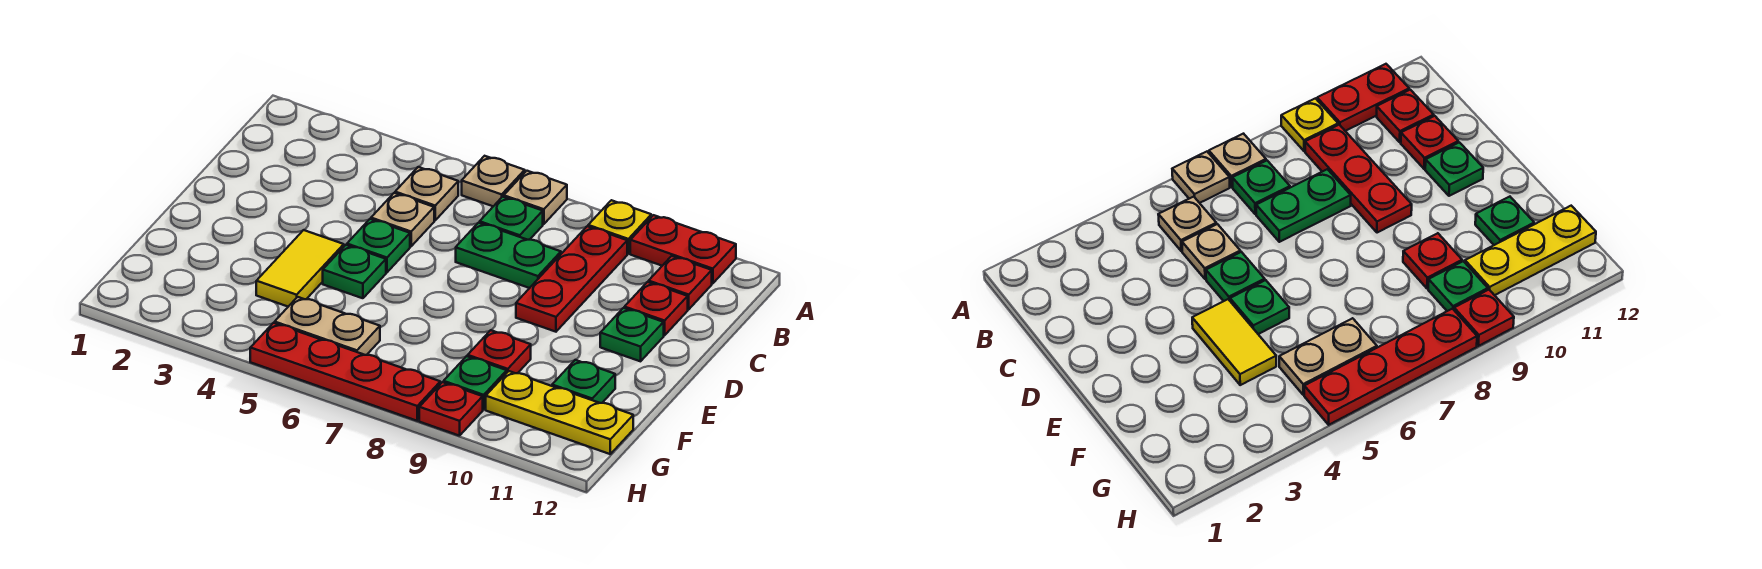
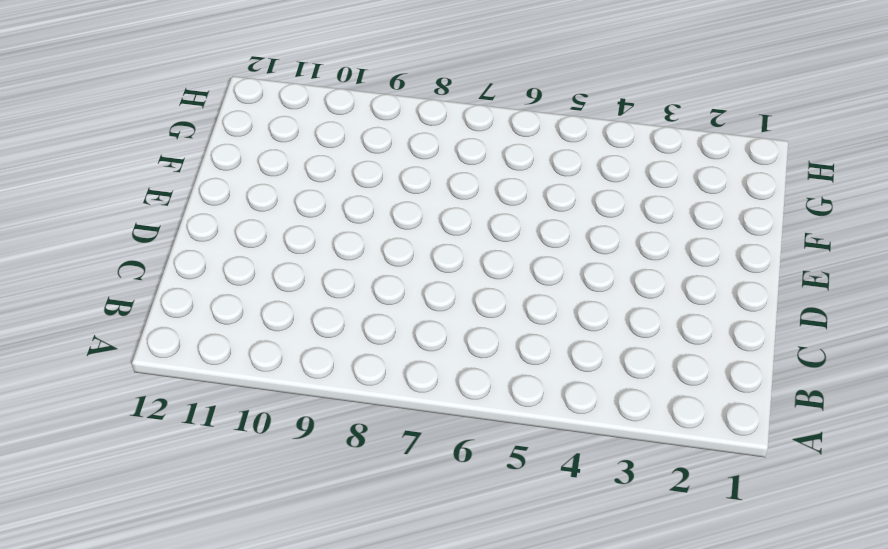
none -> tan plate A6 level 1
none -> tan plate A7 level 1
none -> yellow plate A9 level 1

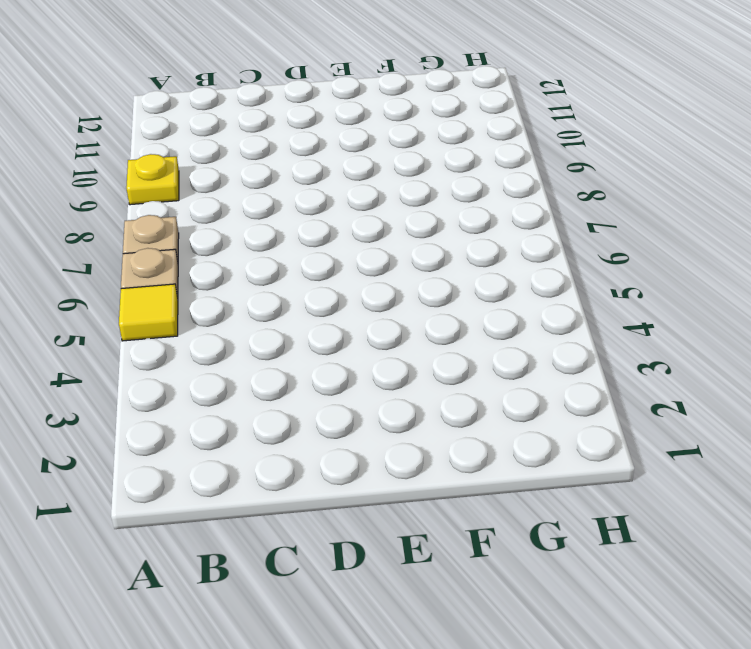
yellow tile A5 level 1 -> none
none -> red plate A10:A11 level 1
none -> tan plate B5 level 1
none -> green plate B7 level 1

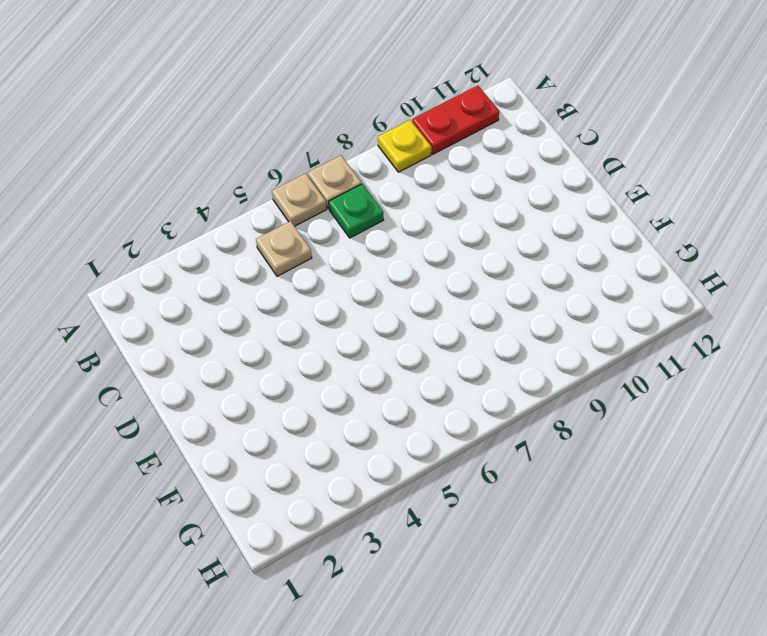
none -> red plate B9:D9 level 1
none -> red plate B11 level 1
none -> tan plate C5 level 1

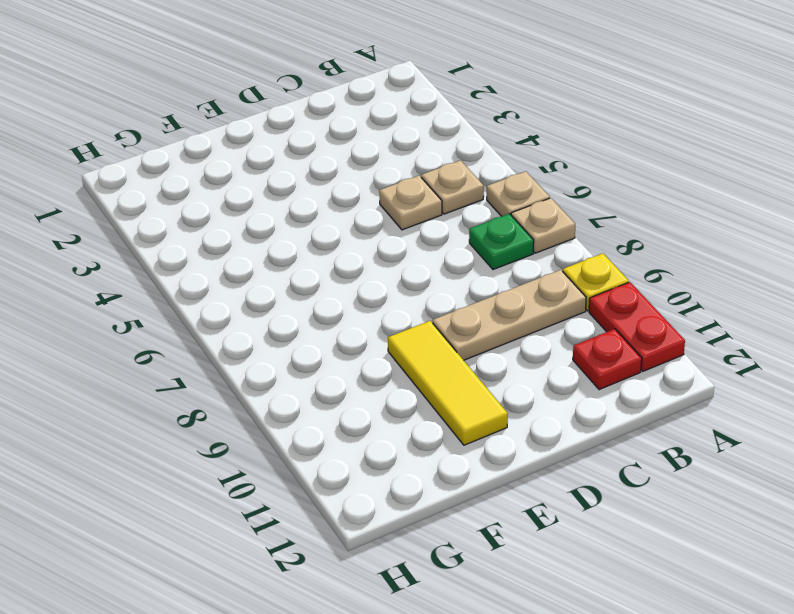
tan plate B9:D9 level 1 -> red plate B9:D9 level 1
yellow tile E9:E11 level 1 -> none
none -> green plate C7:C8 level 1
none -> red plate C11 level 1
none -> green plate D5 level 1

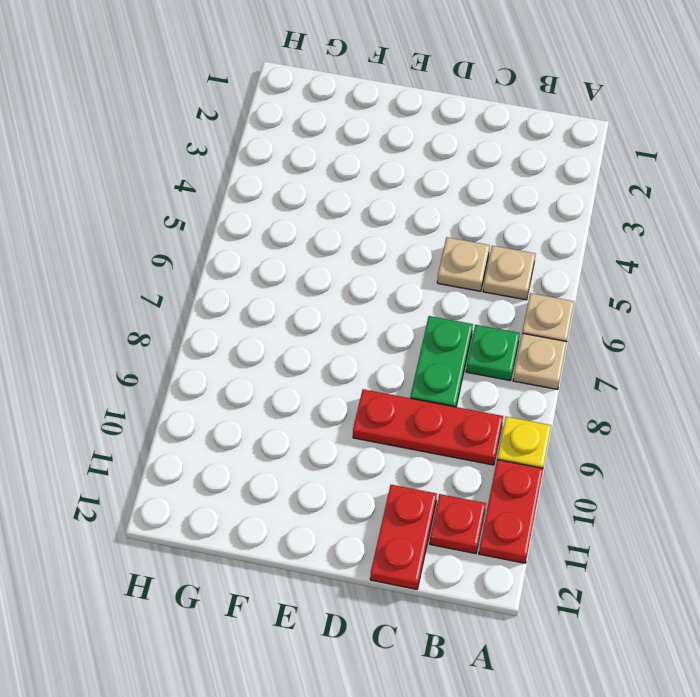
red plate C11:C12 level 1 -> red plate C11 level 1
none -> green plate D5 level 1
none -> green plate D11 level 1
none -> yellow tile E4:F4 level 1

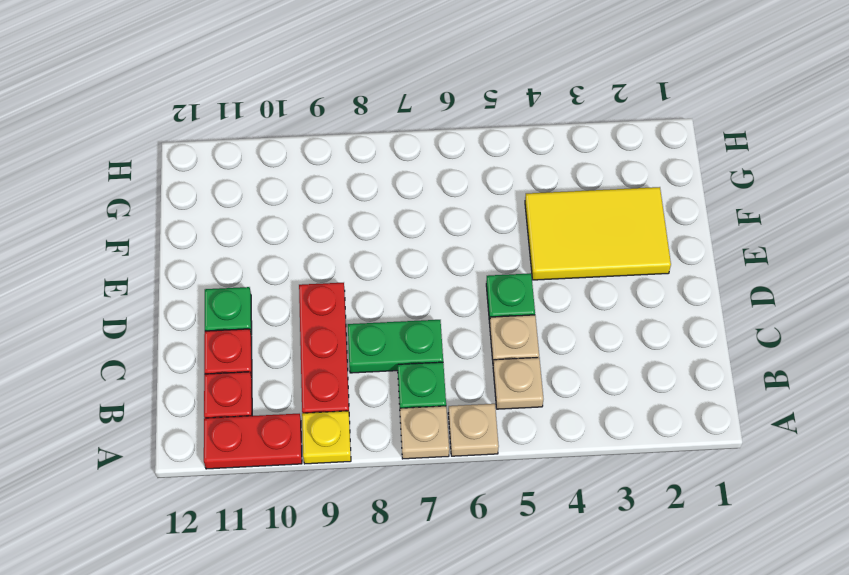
yellow tile E2:F4 level 1 -> yellow tile E4:F4 level 1
none -> green plate E5 level 1
none -> red plate F9 level 1
none -> green plate F11 level 1

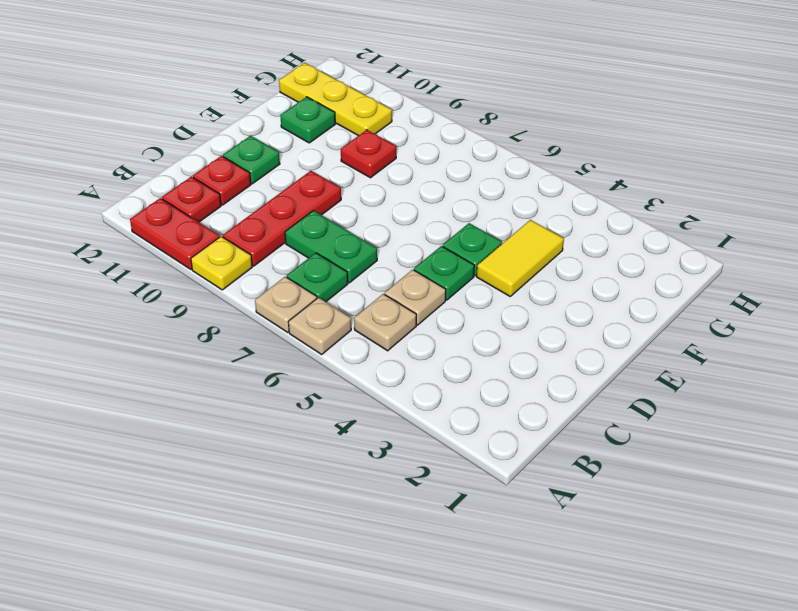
none -> tan plate G5:G6 level 1
none -> green plate G9 level 1
none -> red plate H5:H8 level 1

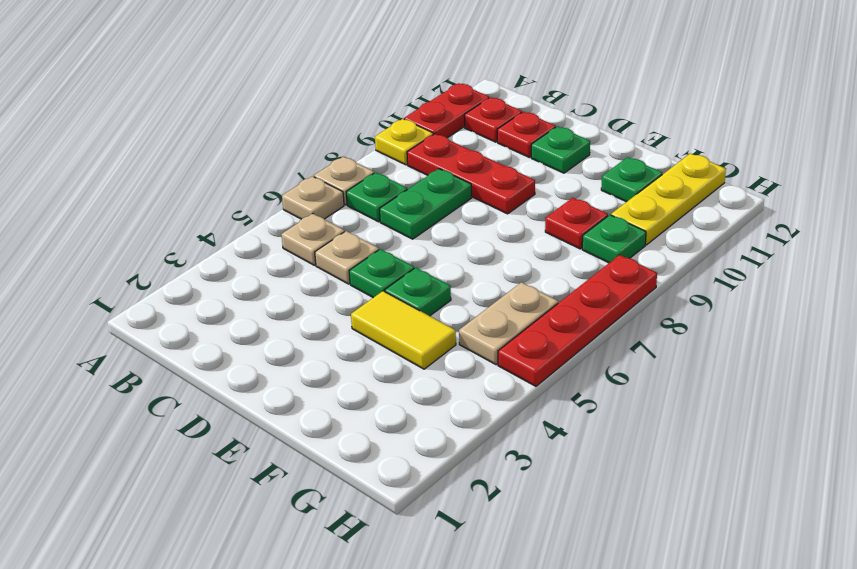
none -> red plate H9 level 1

